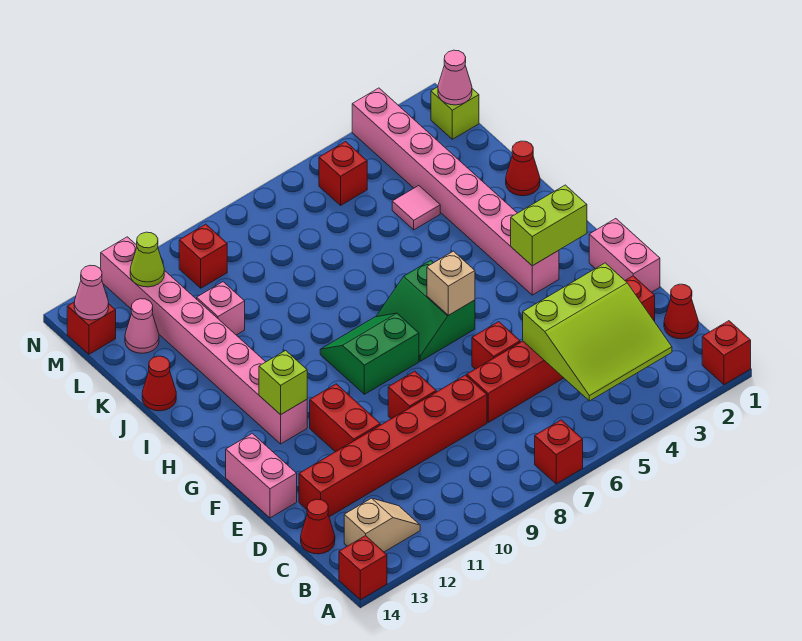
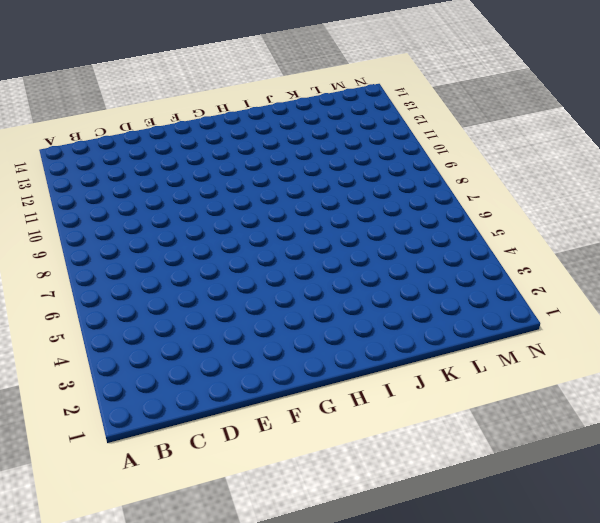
none -> red brick A1 level 1
none -> red brick A7 level 1
none -> red brick A14 level 1
none -> tan slope B12:B13 level 1 top 13

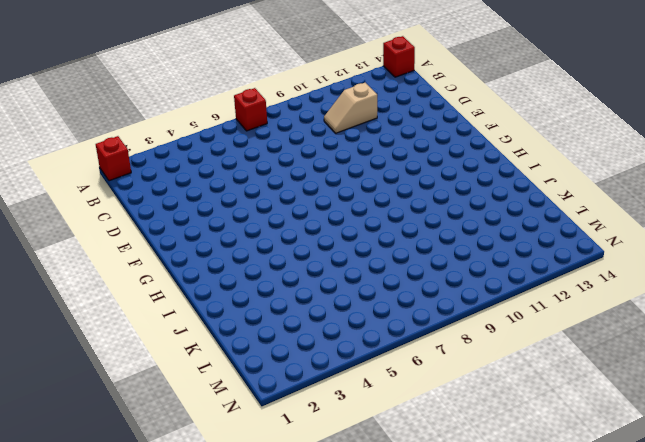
tan slope C10:C11 level 1 top 11 -> tan slope B12:B13 level 1 top 13
none -> red cone C1 level 1
none -> red cone C14 level 1
none -> red brick D2:D7 level 1
none -> red brick D8:D13 level 1

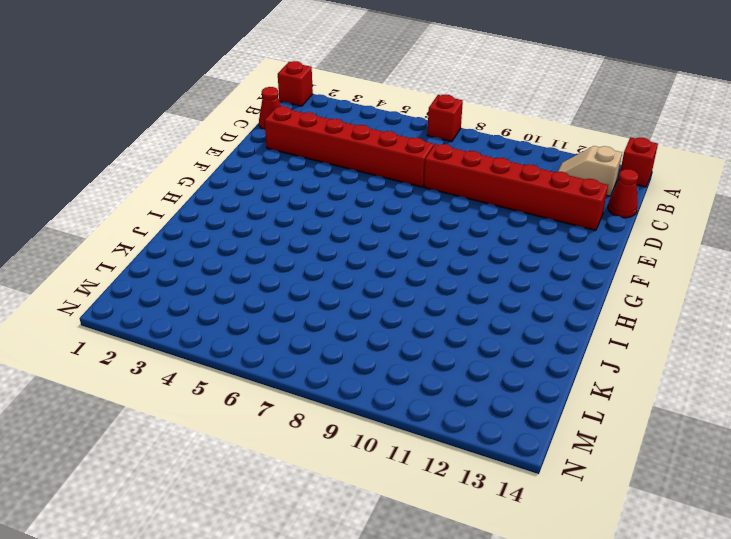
none -> pink brick E1:F1 level 1
none -> red brick E6 level 1
none -> red brick E9 level 1
none -> red brick E11:F11 level 1

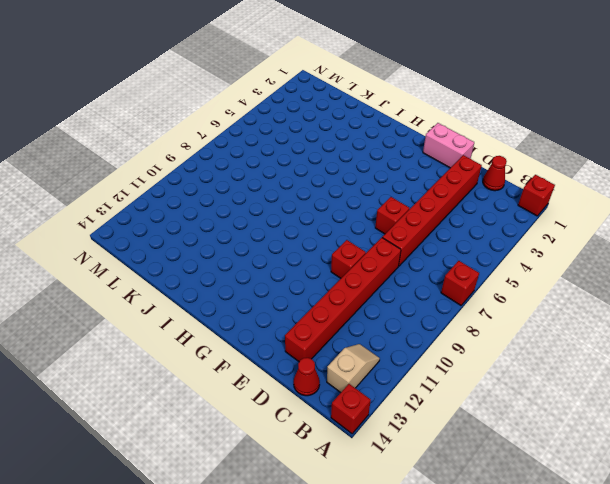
none -> red brick E11:F11 level 1
none -> pink brick E14:F14 level 1
none -> pink brick G3:N3 level 1
none -> green slope G6:H7 level 1 top 6

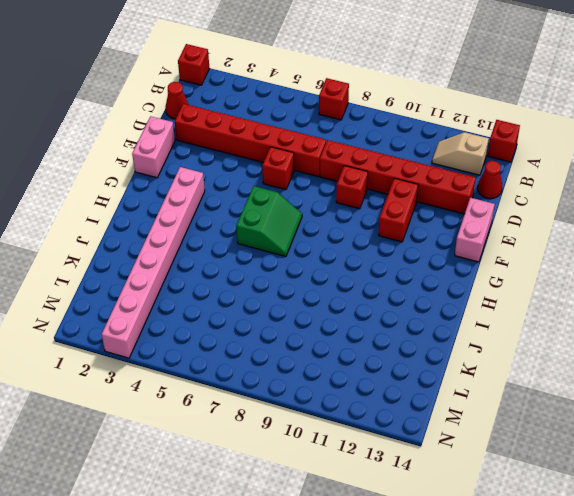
none -> green slope G8:H9 level 1 top G
none -> pink brick G12:N12 level 1
none -> red cone J1 level 1
none -> red cone J14 level 1

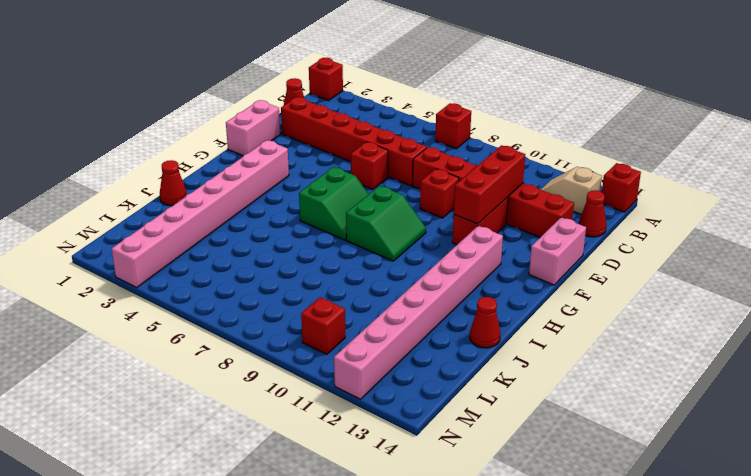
red brick D11:F11 level 2 -> none
green slope G8:H9 level 1 top 8 -> green slope G8:H9 level 1 top G
none -> pink tile K4 level 1
none -> pink brick K11 level 1
none -> pink cone L13 level 1
none -> lime brick M1 level 1

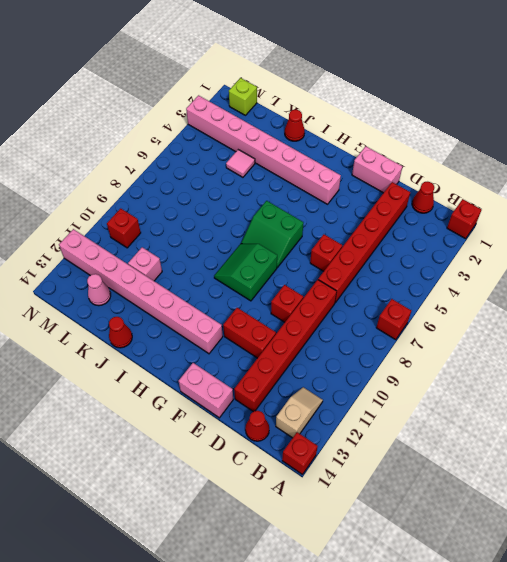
none -> red brick M5 level 1
none -> red brick M14 level 1
none -> lime slope B3:D5 level 2 top D
none -> lime brick G2:G3 level 2

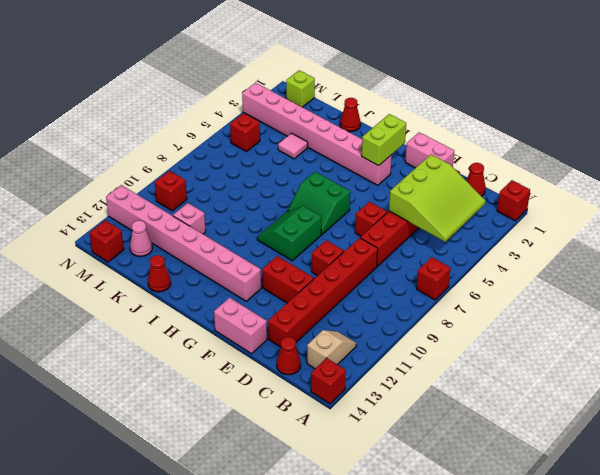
none -> tan brick G6 level 2
none -> lime brick G12 level 2
none -> pink cone M1 level 2
none -> lime cone M12 level 2

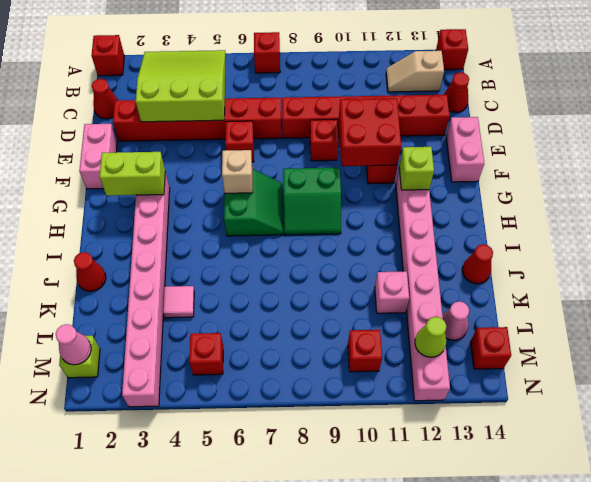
red brick E10:F11 level 2 -> none
none -> pink cone M14 level 2

